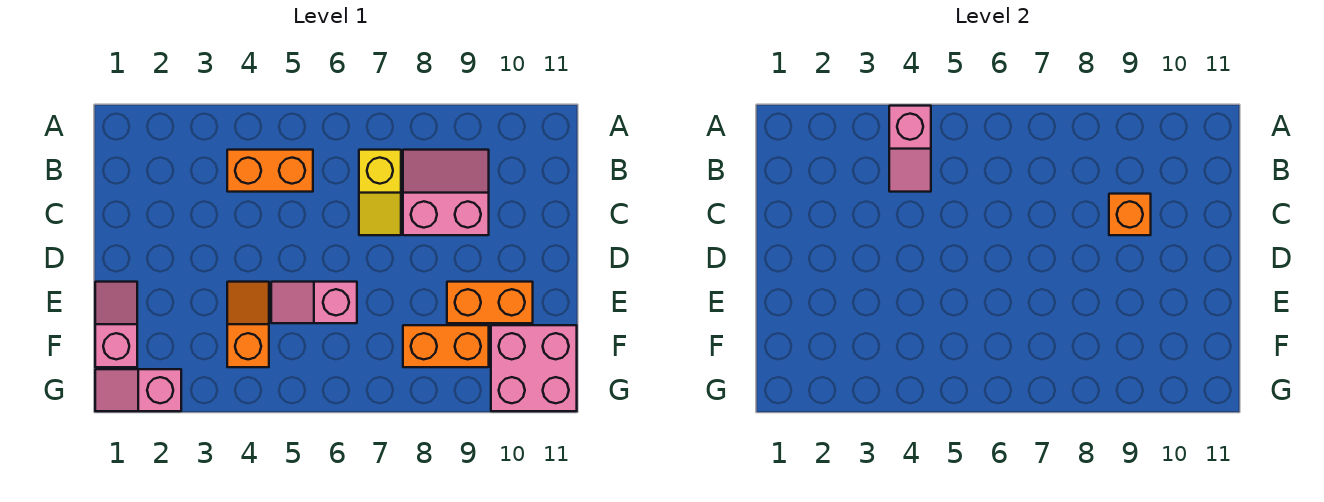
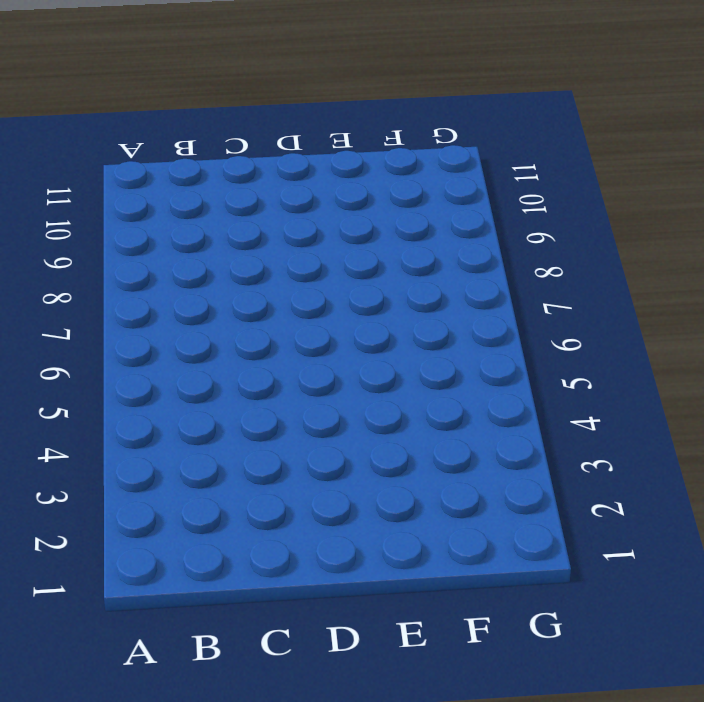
none -> orange brick B4:B5 level 1
none -> yellow slope B7:C7 level 1 top B
none -> pink slope B8:C9 level 1 top C

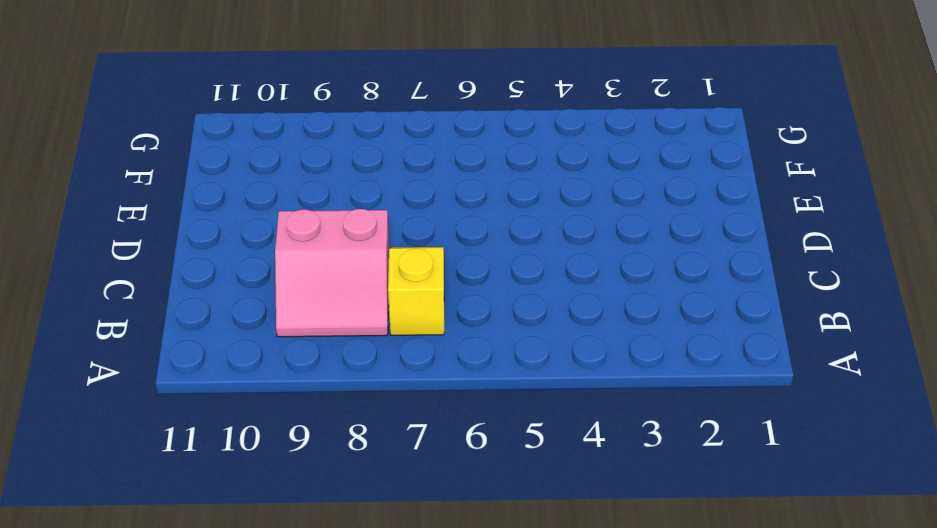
none -> orange brick B4:B5 level 1
none -> pink slope E1:F1 level 1 top F
none -> orange slope E4:F4 level 1 top F

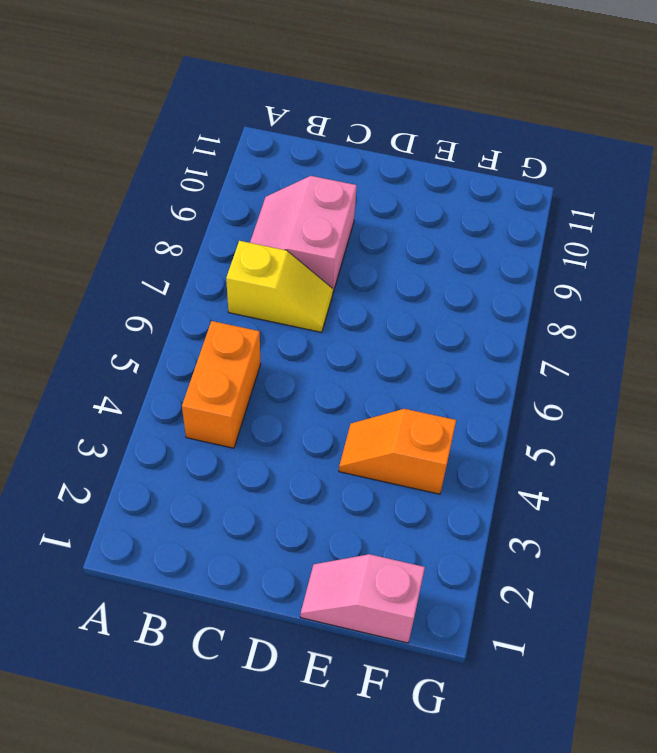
none -> pink slope E5:E6 level 1 top 6
none -> orange brick E9:E10 level 1
none -> orange brick F8:F9 level 1

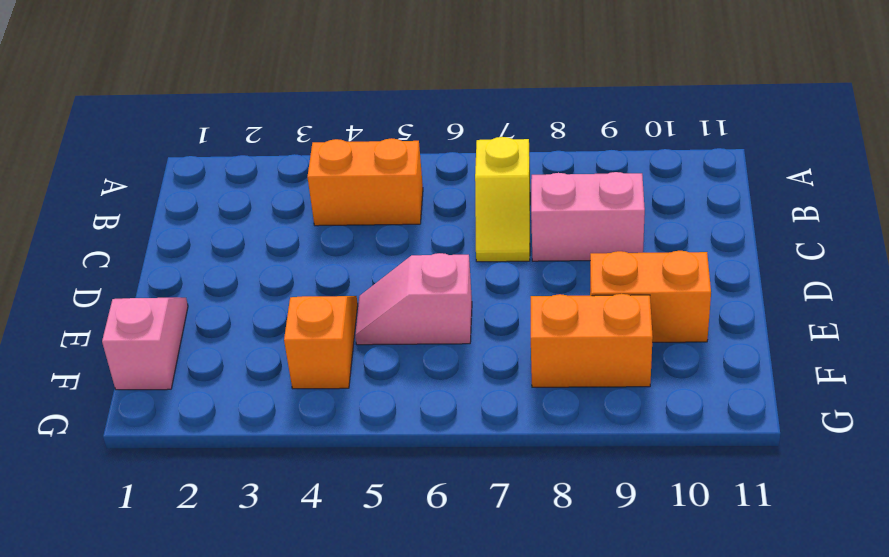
none -> pink brick F10:G11 level 1
none -> pink slope G1:G2 level 1 top 2
none -> pink slope A4:B4 level 2 top A

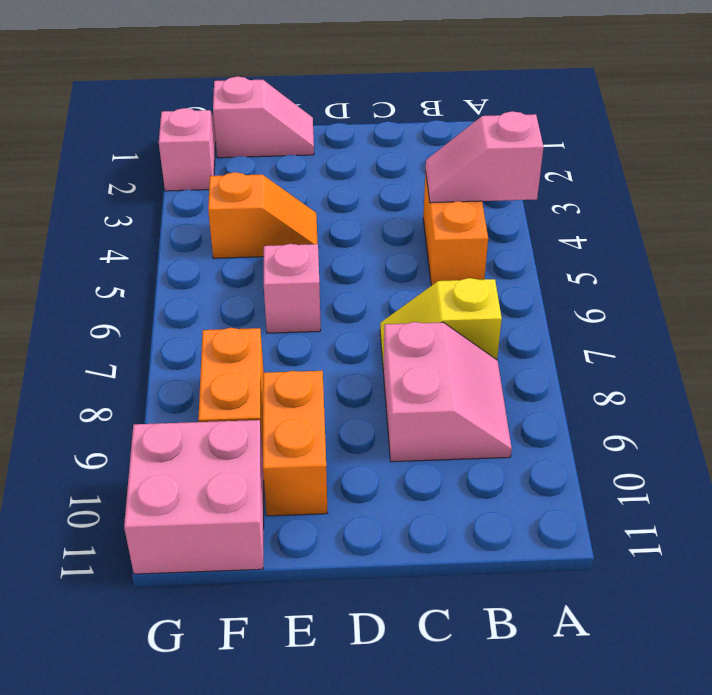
none -> orange brick C9 level 2

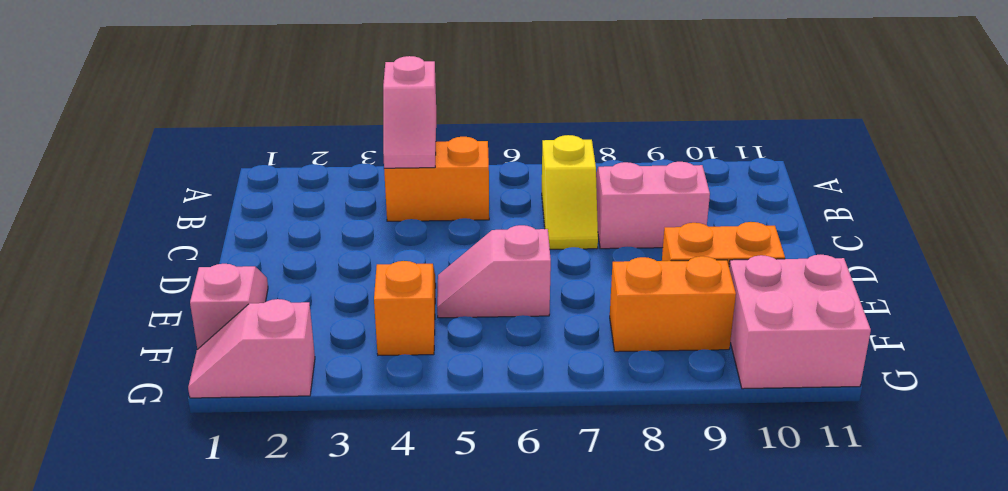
none -> orange brick C9 level 2

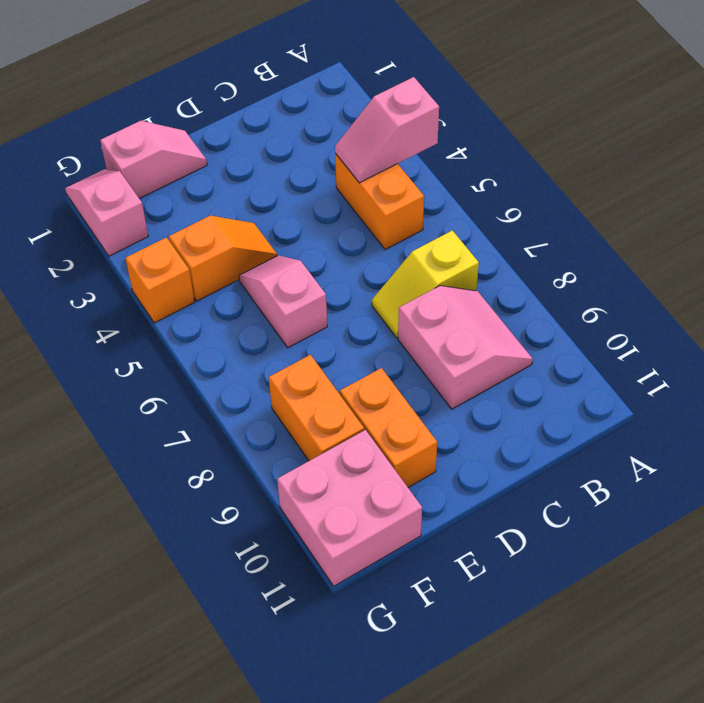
orange brick G4 level 1 -> orange brick C9 level 2

